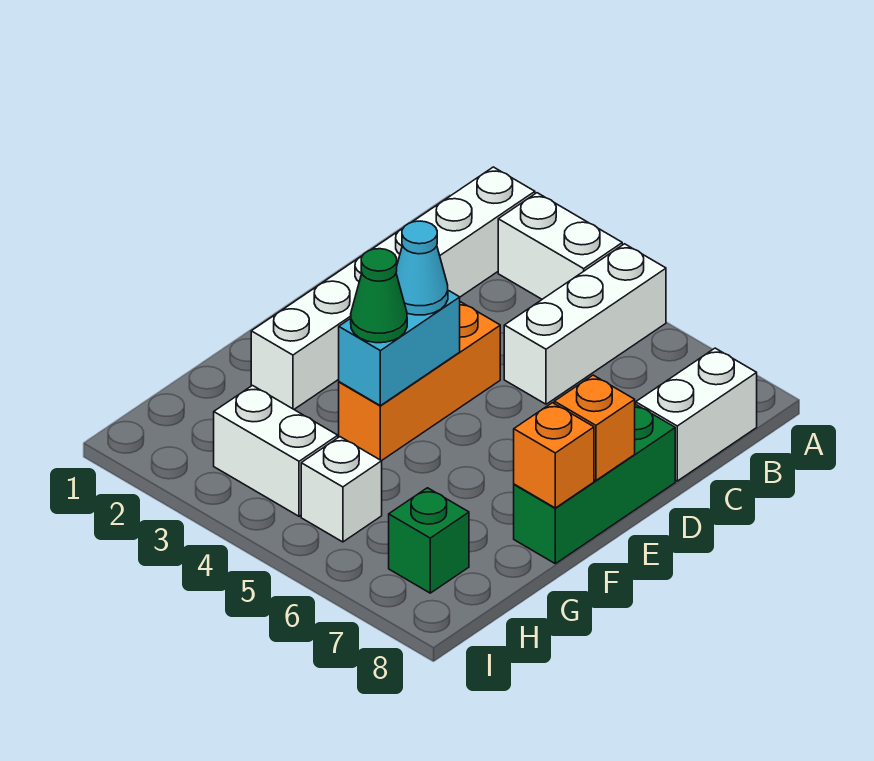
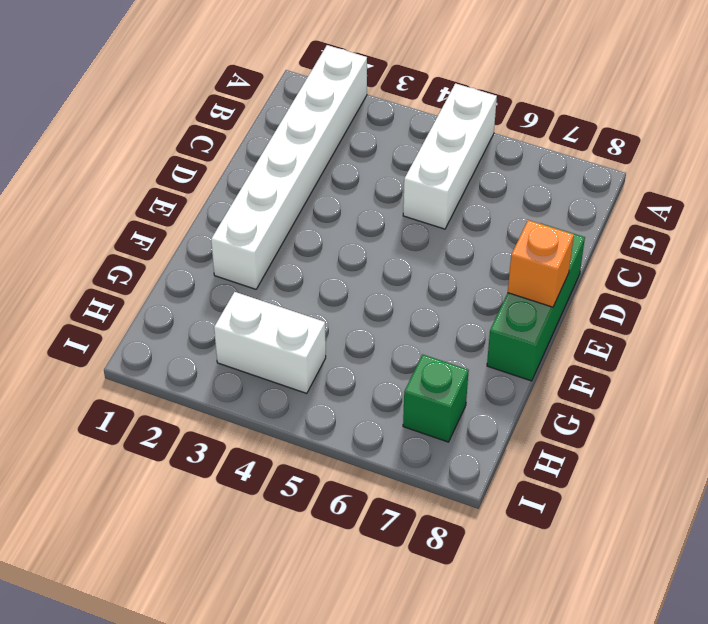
none -> white brick A3:A4 level 1
none -> white brick B8:C8 level 1
none -> orange brick D4:F4 level 1

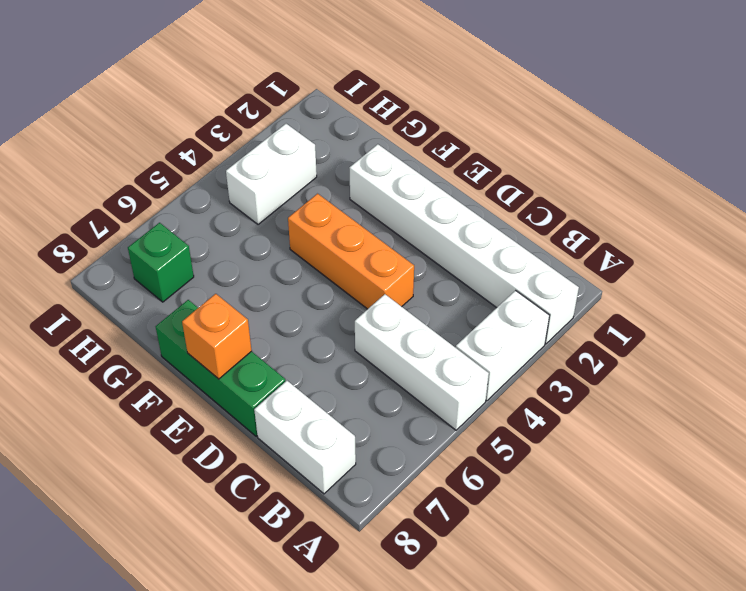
none -> white brick H5 level 1
none -> cyan brick E4:F4 level 2
none -> orange brick F8 level 2

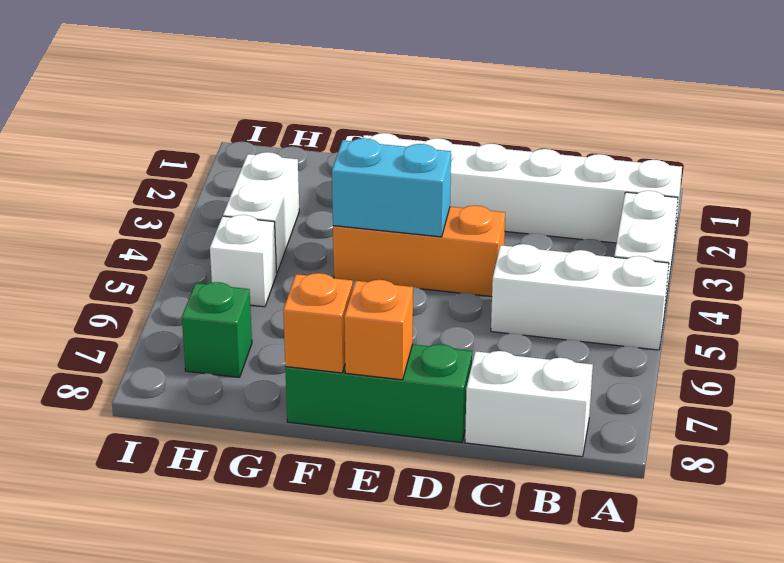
none -> cyan cone E4 level 3
none -> green cone F4 level 3

